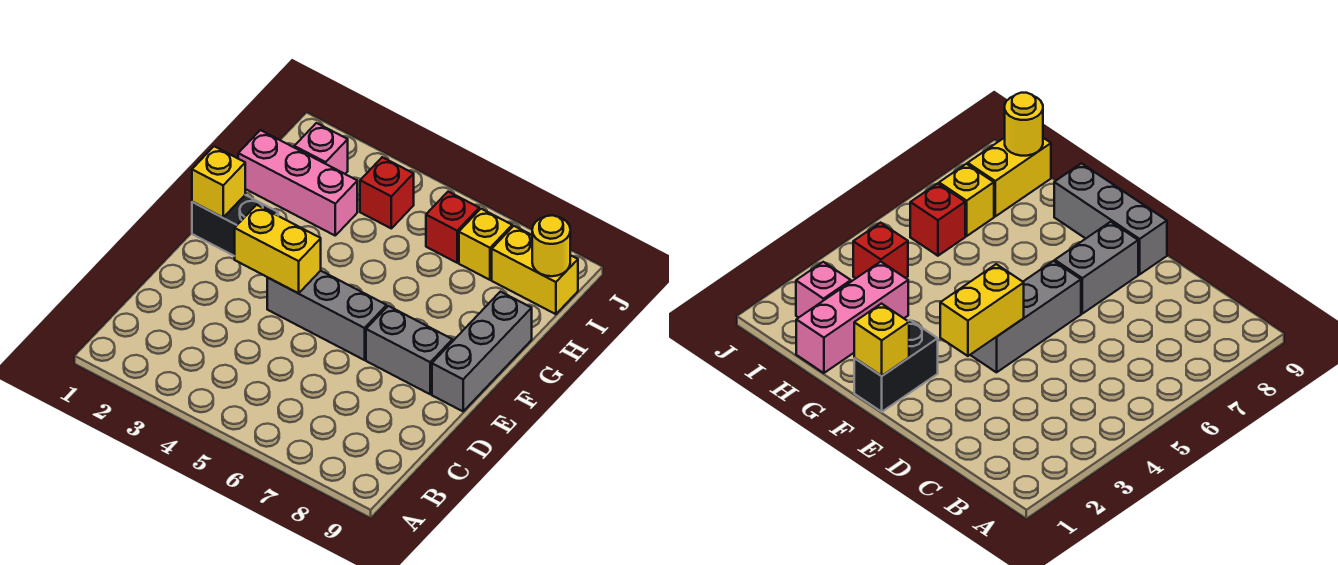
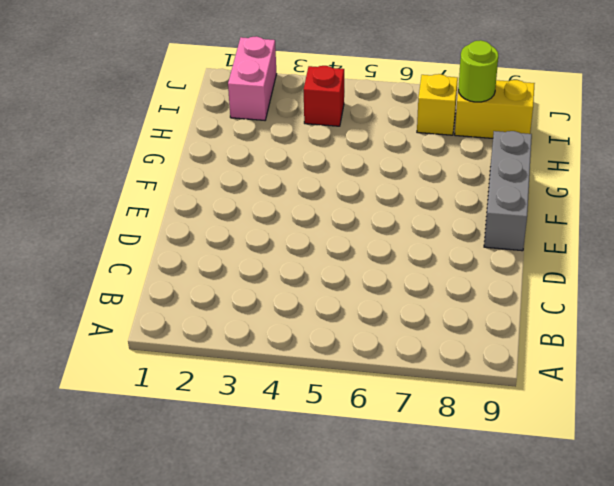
pink brick I2:J2 level 1 -> pink brick I2 level 1
lime round brick I8 level 2 -> none
none -> grey brick E4:E6 level 1
none -> grey brick E7:E8 level 1
none -> black brick F1:F2 level 1

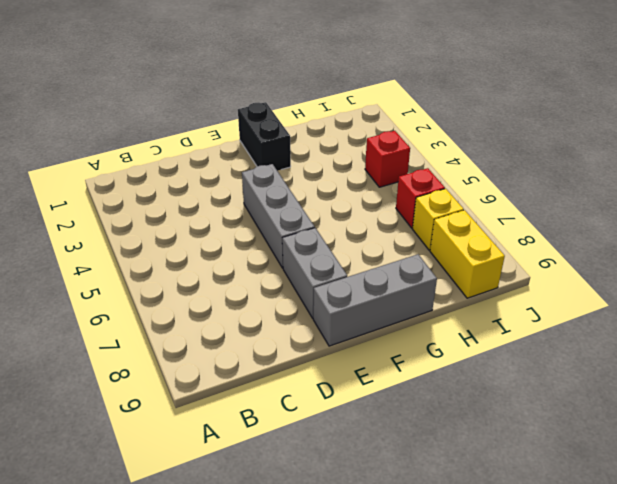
none -> pink brick H1:H3 level 1
none -> pink brick I2 level 1
none -> yellow brick E3:E4 level 2

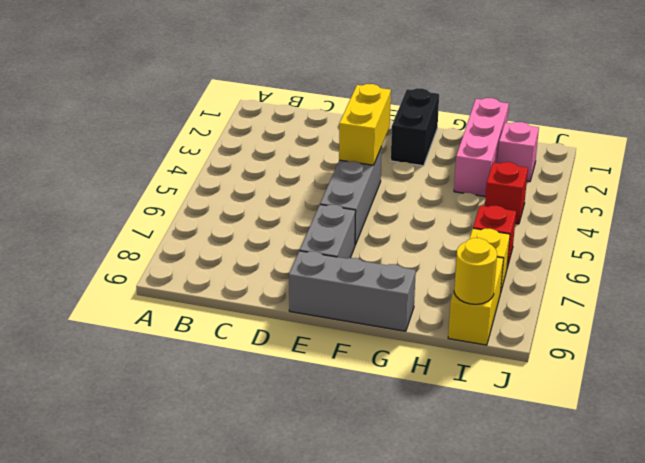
none -> yellow brick F1 level 2

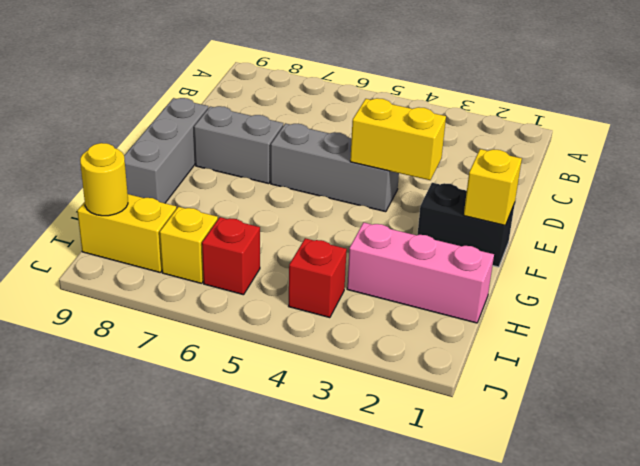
none -> pink brick I2 level 1

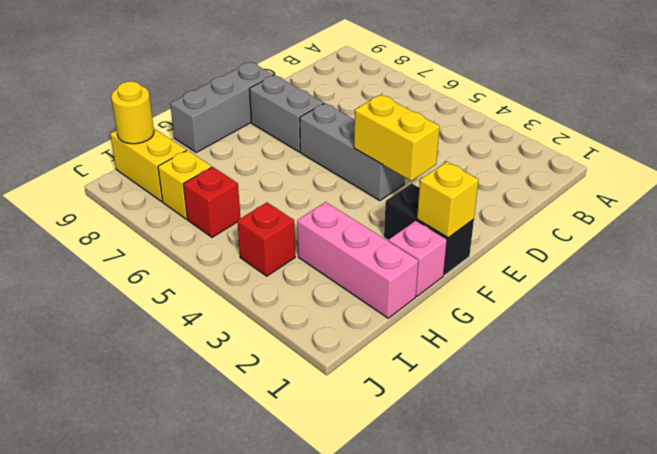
pink brick G1 level 1 -> pink brick I2 level 1

